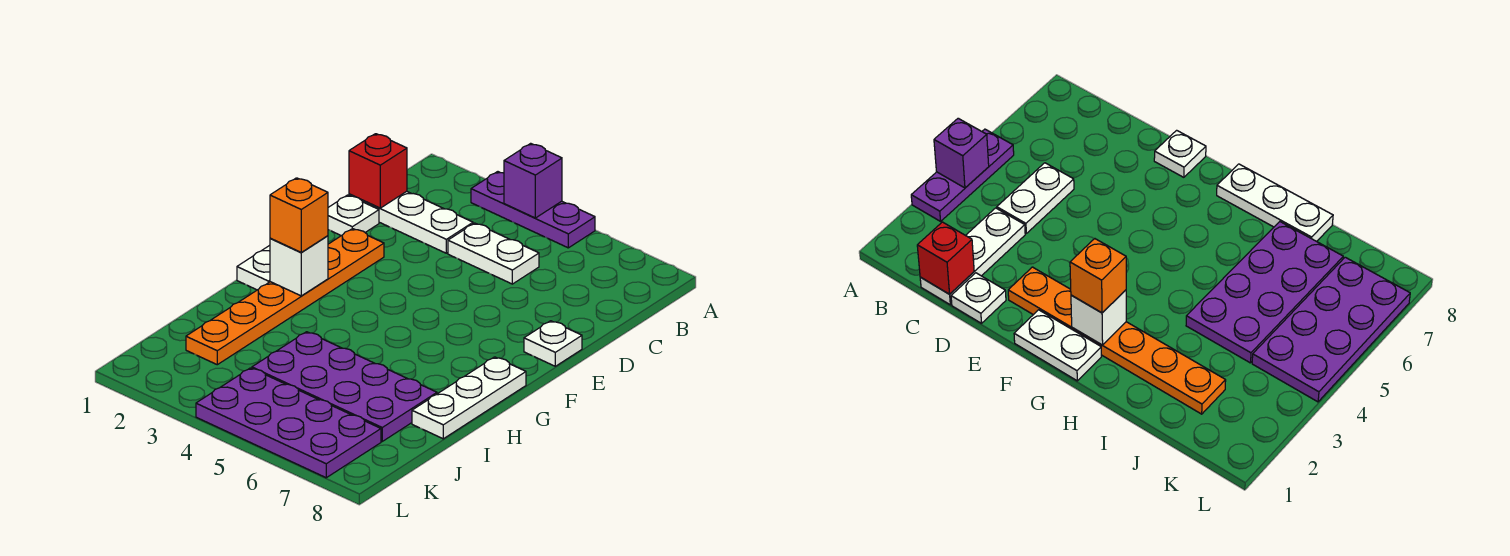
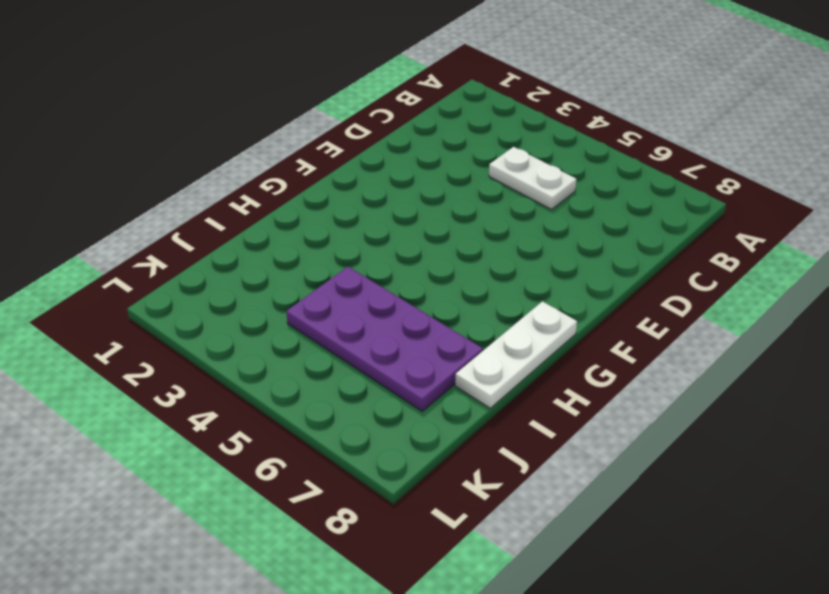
none -> purple plate A3:A5 level 1
none -> white plate C1:C3 level 1
none -> white plate D1 level 1

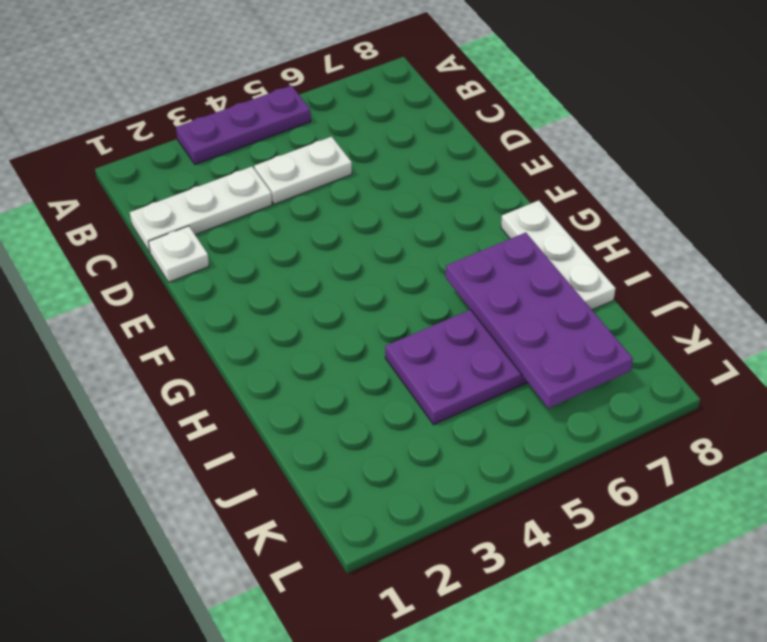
purple plate H6:K7 level 2 -> purple plate K4:L7 level 1
none -> orange plate E2:J2 level 1
none -> white plate E8 level 1
none -> white plate F1:G1 level 1

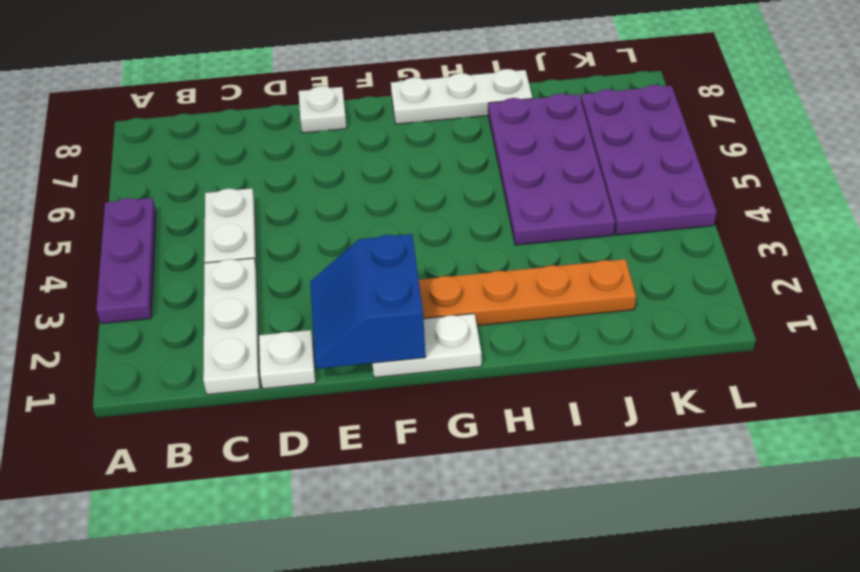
blue slope E1:F2 level 2 top F -> none
none -> purple brick A4 level 2
none -> red brick C1 level 2
none -> white brick G2 level 2

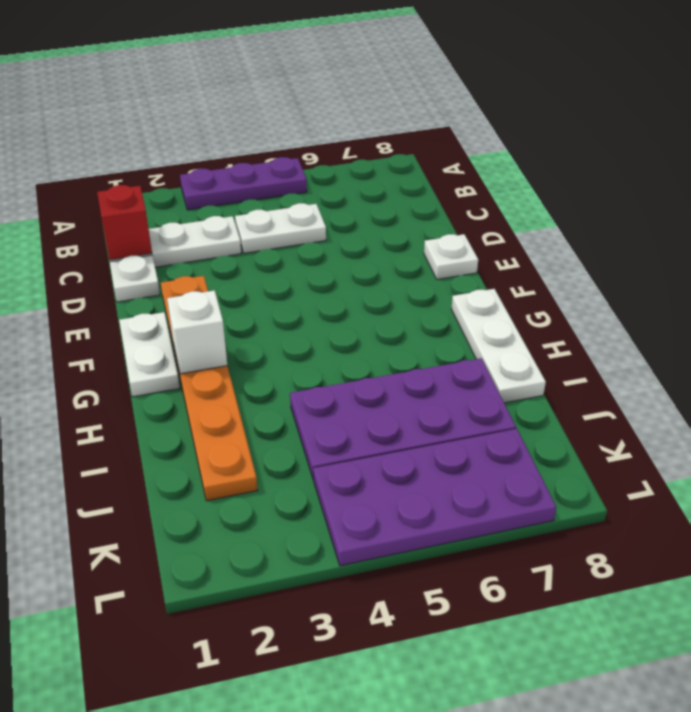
none -> purple brick A4 level 2
none -> orange brick G2 level 3

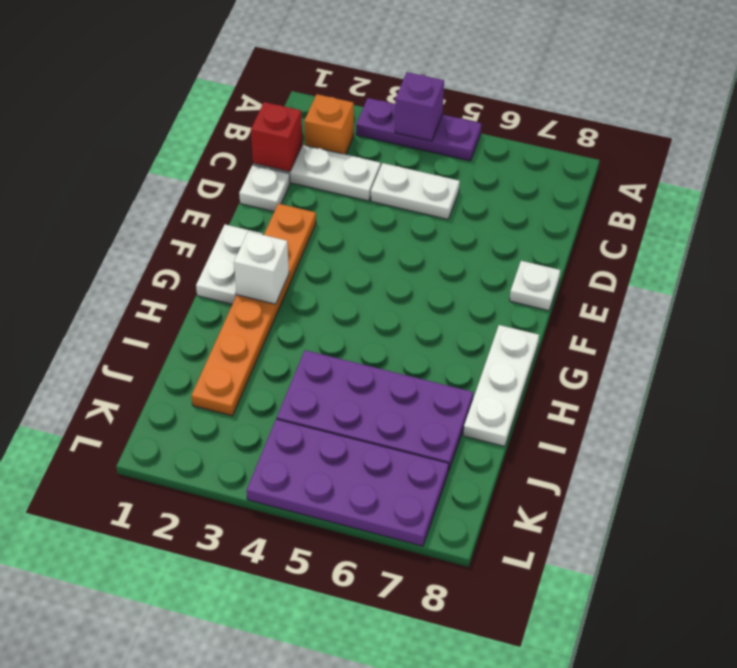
orange brick B2 level 1 -> orange brick G2 level 3

